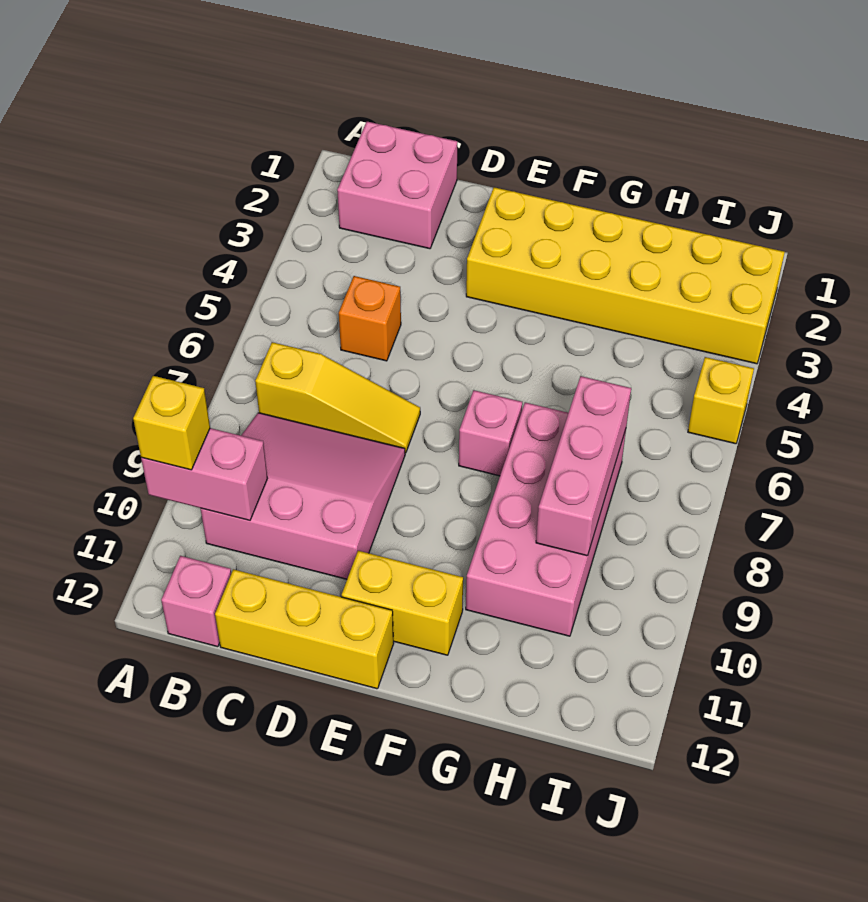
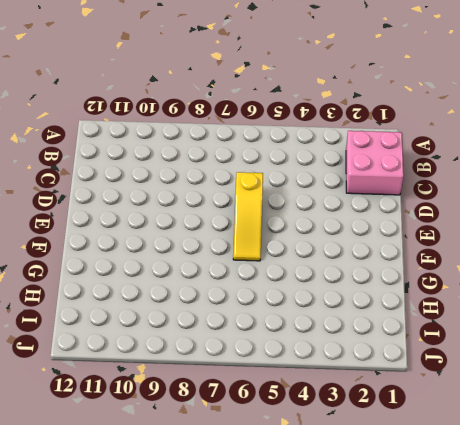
yellow slope D6:F6 level 1 top D -> yellow slope B7:D7 level 1 top B
none -> pink slope B8:D10 level 1 top 10
none -> pink brick B12 level 1
none -> orange brick C5 level 1

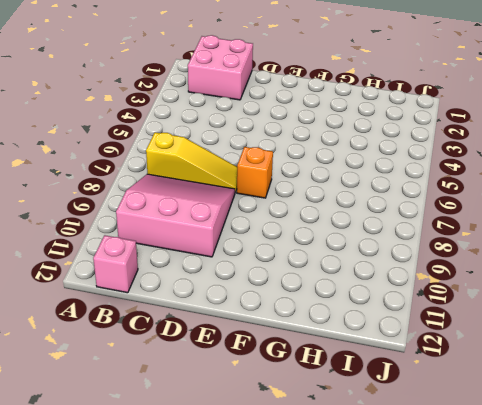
orange brick E7 level 1 -> orange brick C5 level 1
none -> yellow brick C12:E12 level 1
none -> yellow brick E2:J3 level 1
none -> yellow brick E11:F11 level 1

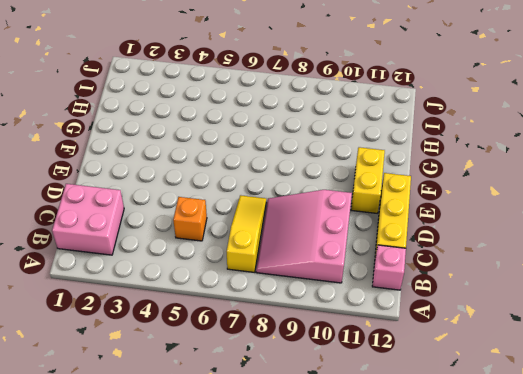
none -> yellow brick E2:J3 level 1
none -> pink brick F7 level 1
none -> pink brick G7:H10 level 1

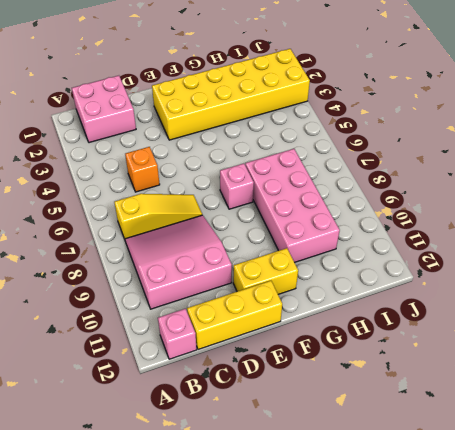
none -> yellow brick J5 level 1
none -> pink brick A10:B10 level 2
none -> pink brick H7:H9 level 2

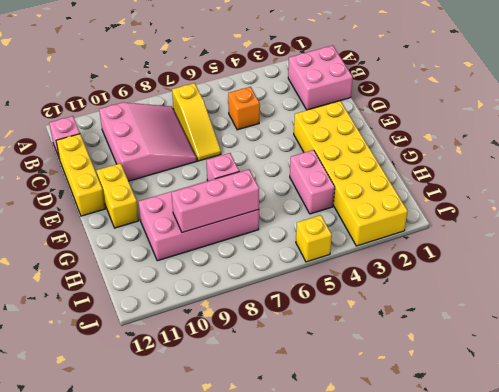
pink brick G4:H4 level 1 -> pink brick A10:B10 level 2
none -> yellow brick A10 level 3

